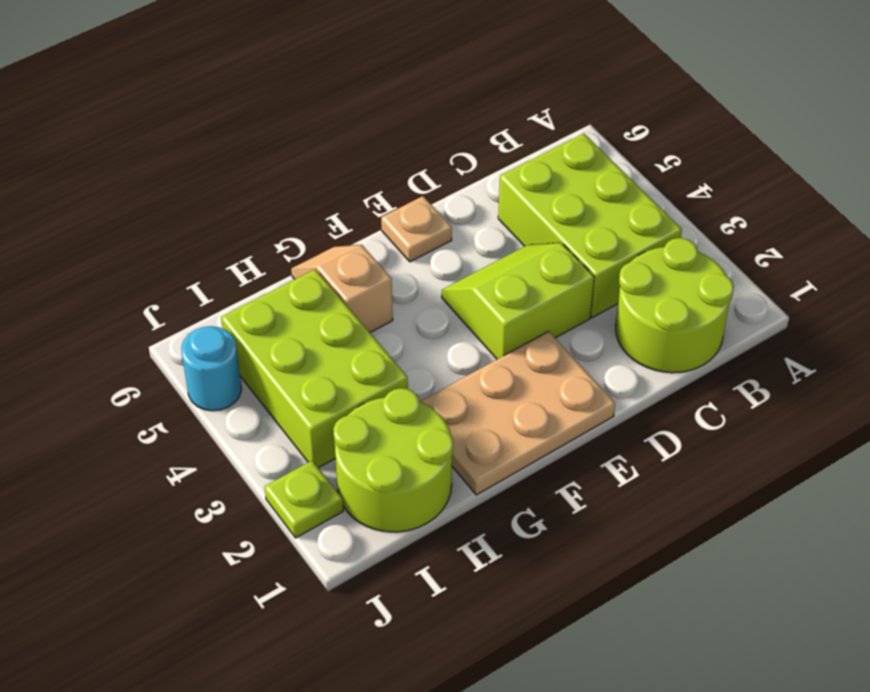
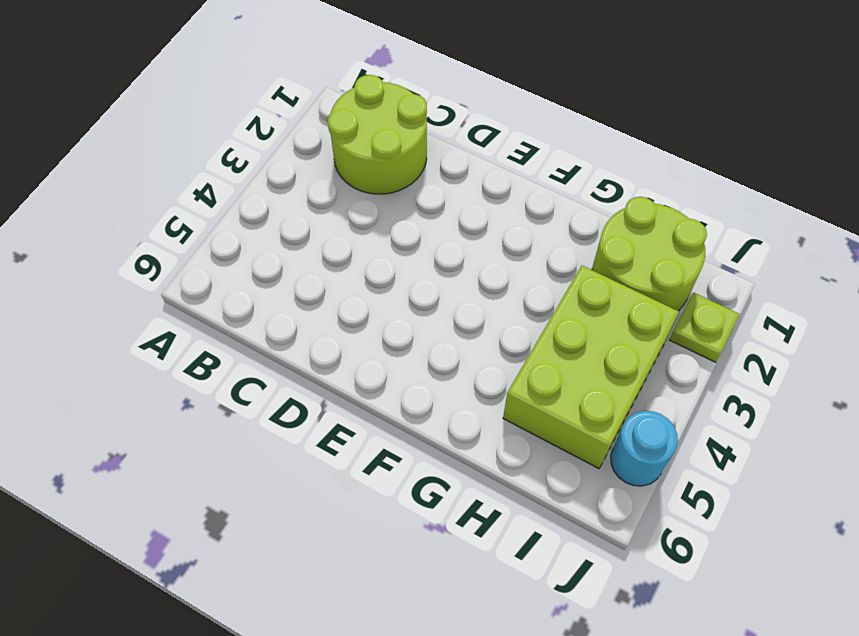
none -> lime brick B3:C5 level 1
none -> lime slope D3:E4 level 1 top 3

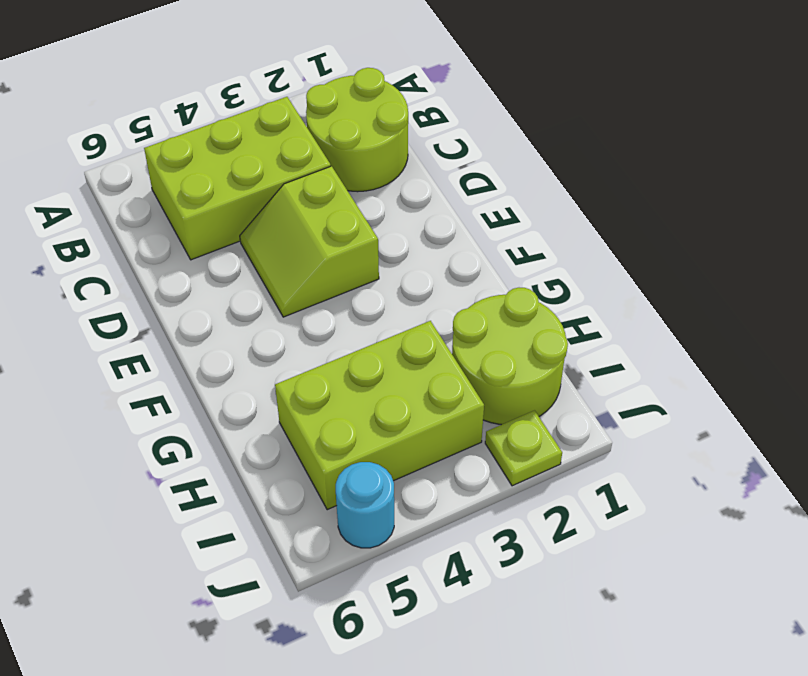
none -> tan plate E1:G2 level 1
none -> tan plate E6 level 1

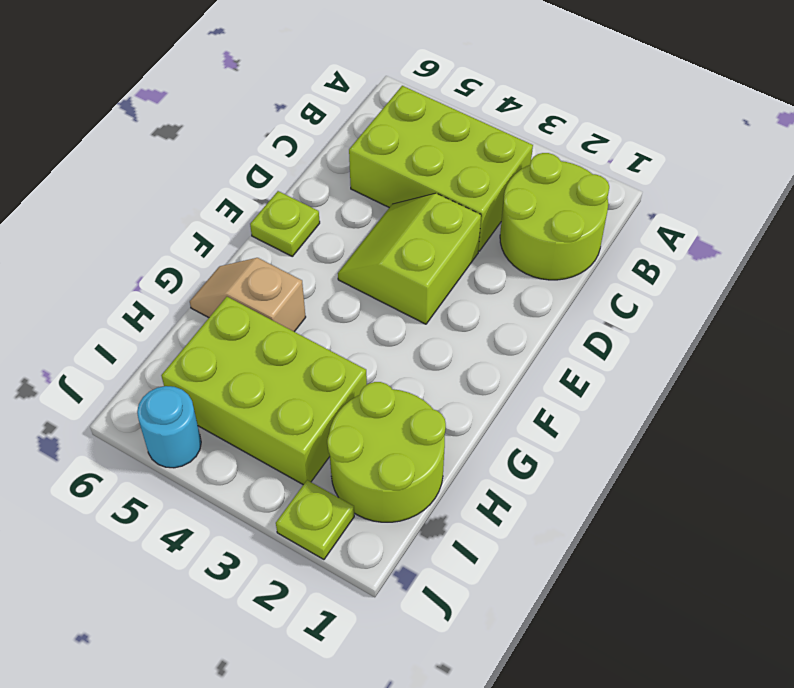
lime plate E6 level 1 -> tan plate E6 level 1
none -> tan plate E1:G2 level 1

